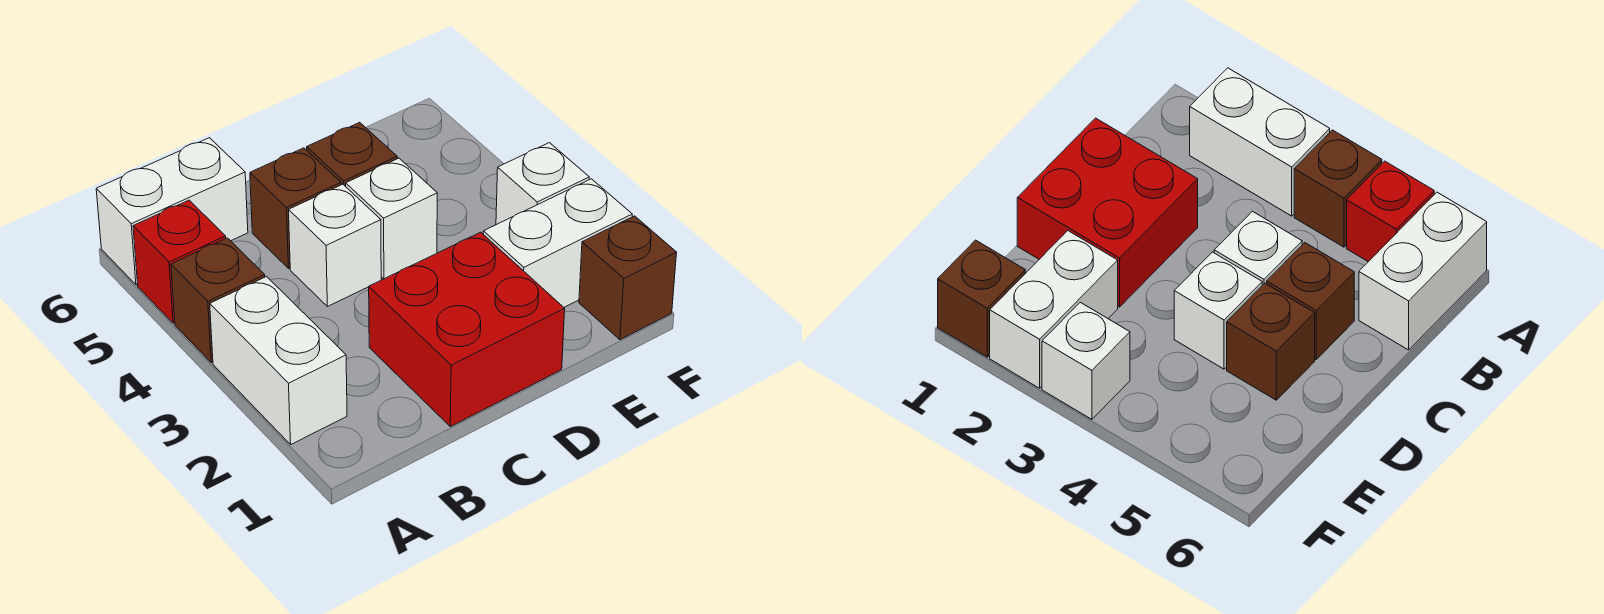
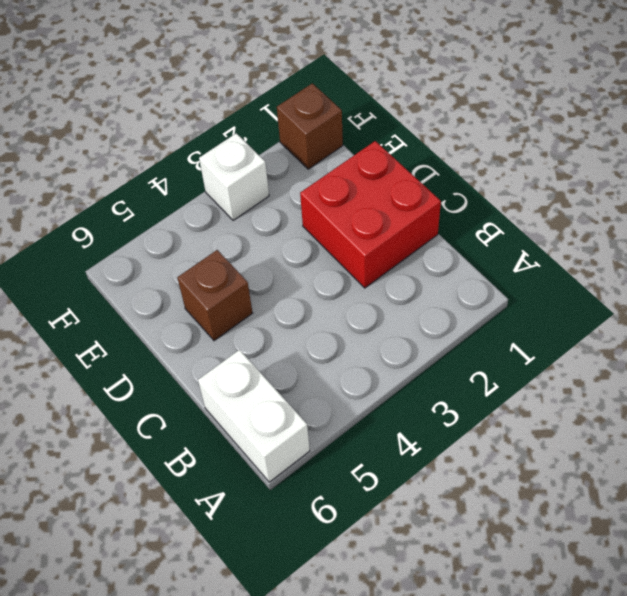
none -> white brick A2:A3 level 1
none -> brown brick A4 level 1
none -> red brick A5 level 1

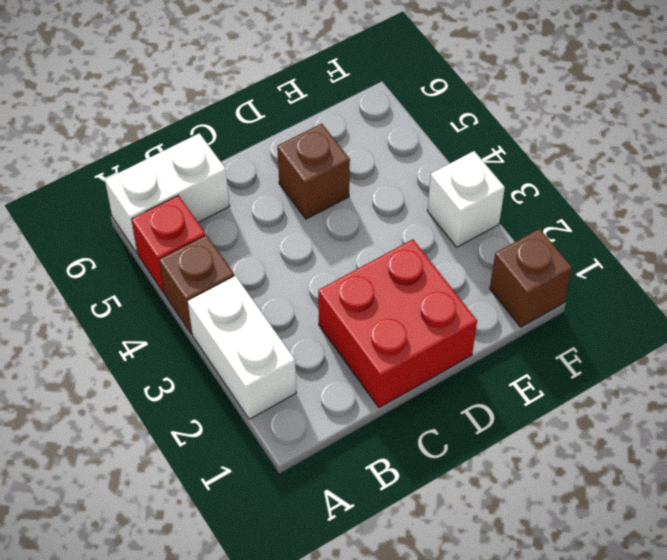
none -> white brick C4 level 1
none -> brown brick C5 level 1
none -> white brick D4 level 1

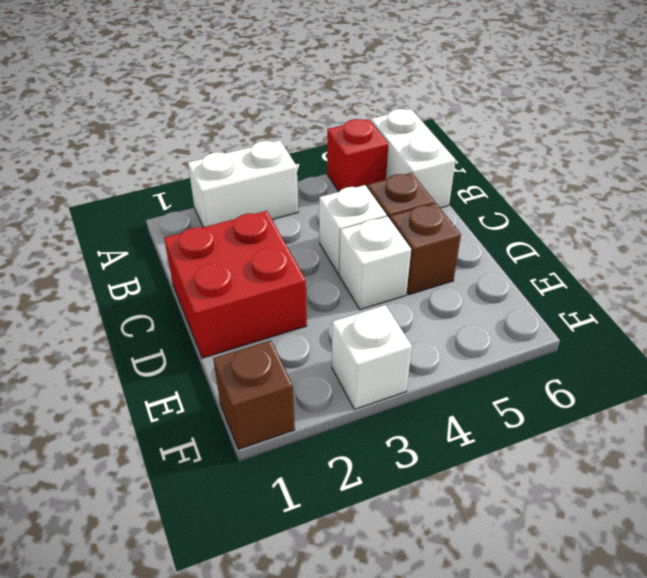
none -> brown brick A4 level 1
none -> white brick E2:F2 level 1

